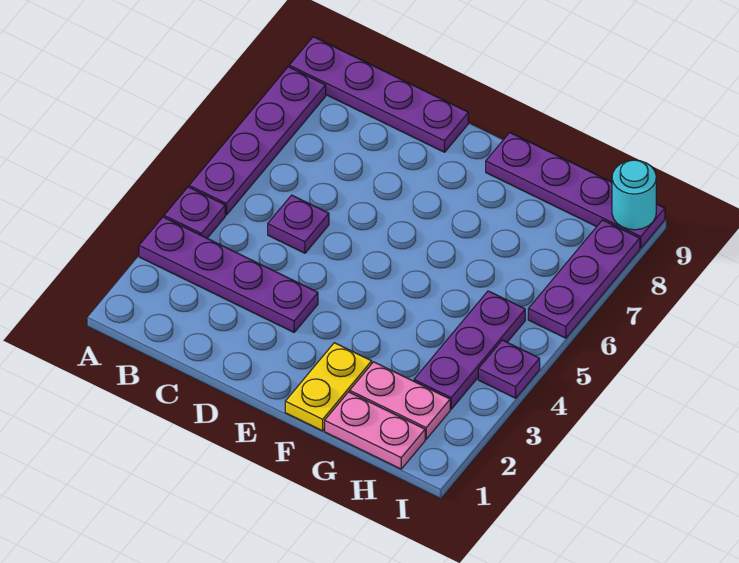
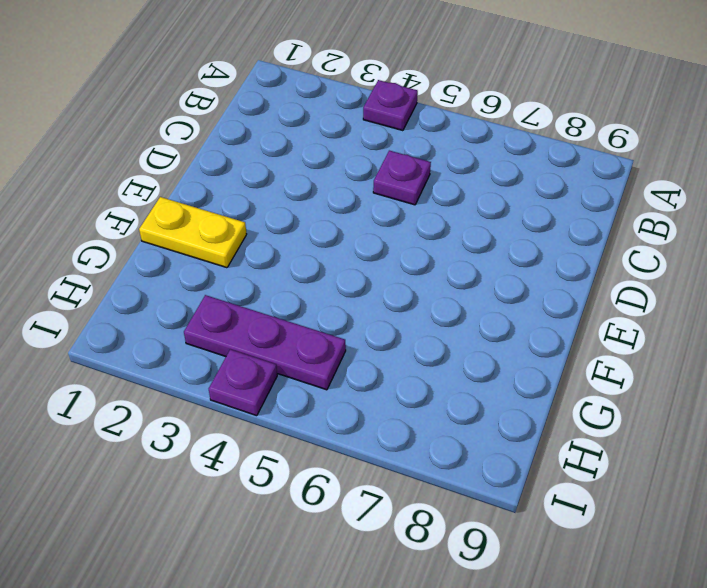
none -> purple plate A3:D3 level 1
none -> purple plate A5:A8 level 1
none -> purple plate A9:D9 level 1

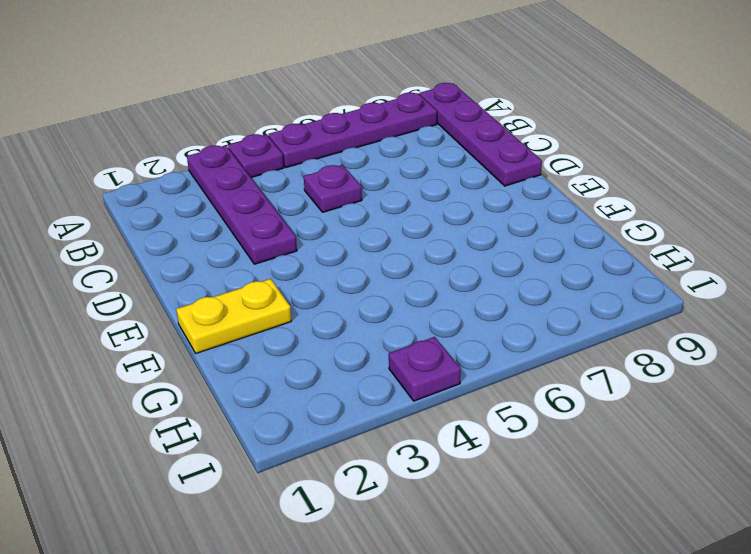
none -> purple plate F9:I9 level 1
none -> pink plate G1:H1 level 1
none -> pink plate G2:H2 level 1

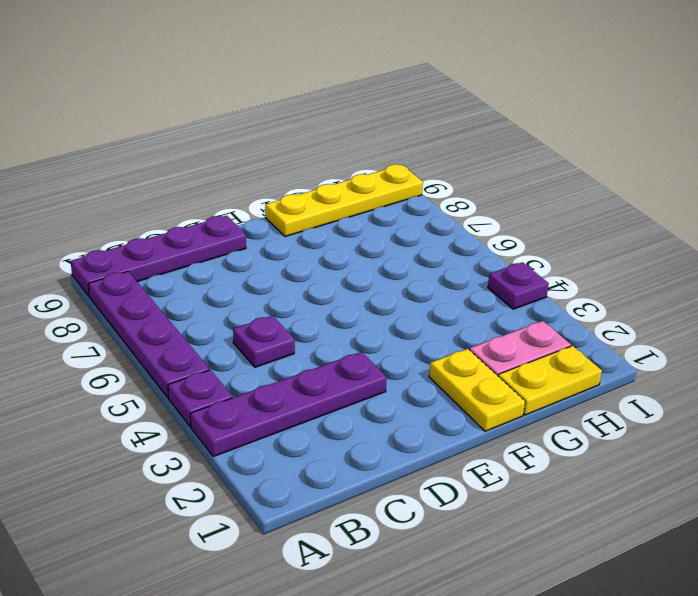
yellow plate F9:I9 level 1 -> purple plate F9:I9 level 1
yellow plate G1:H1 level 1 -> pink plate G1:H1 level 1
none -> purple plate H3:H5 level 1
none -> purple plate I6:I8 level 1
none -> cyan round brick I9 level 2

